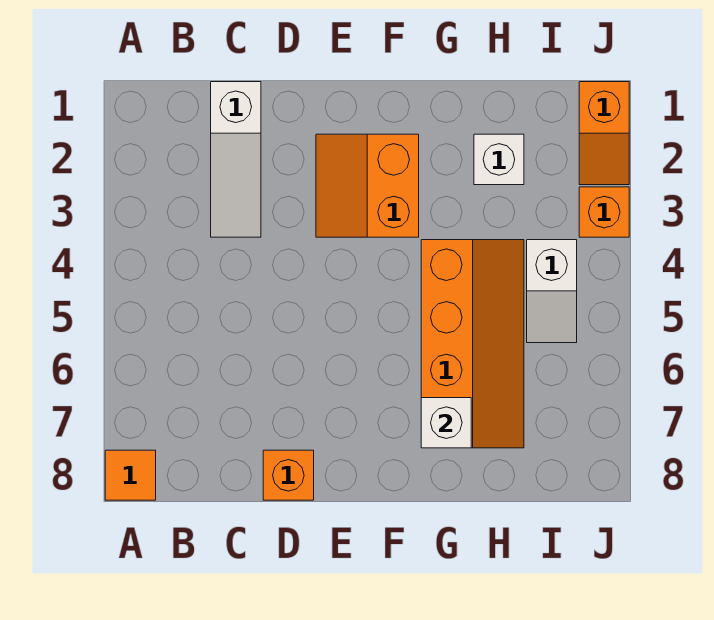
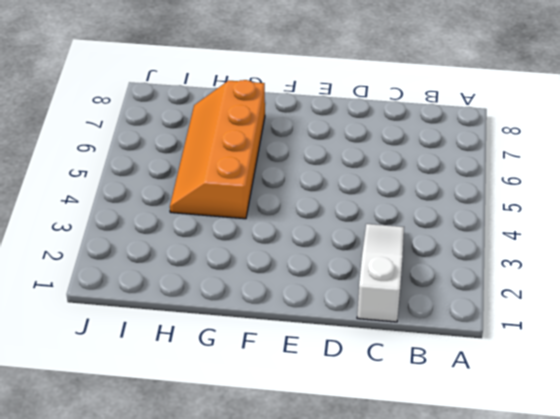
none -> orange tile A8 level 1
none -> orange brick D8 level 1

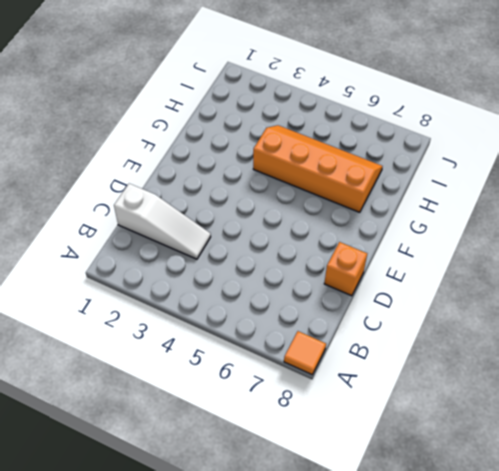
none -> orange slope E2:F3 level 1 top F
none -> white brick H2 level 1

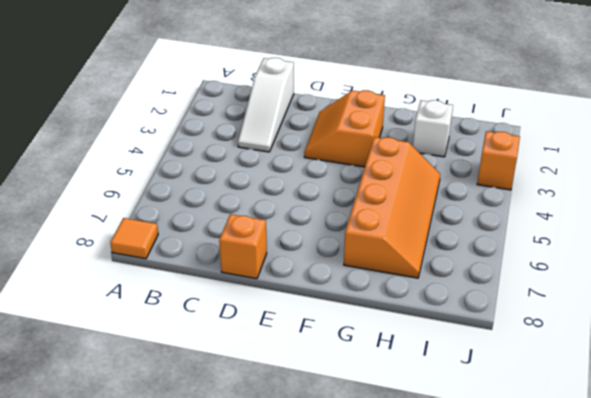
none -> white slope I4:I5 level 1 top 4
none -> orange slope J1:J2 level 1 top 1

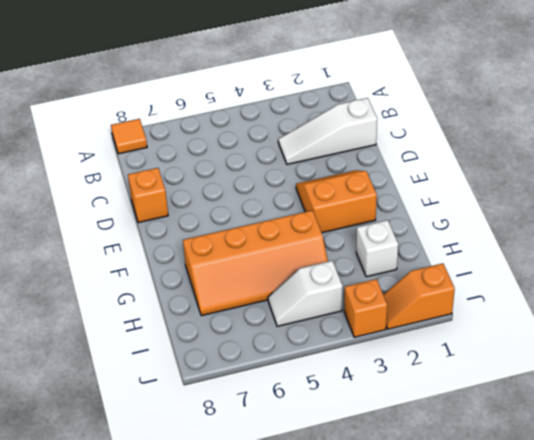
none -> white brick G7 level 2

